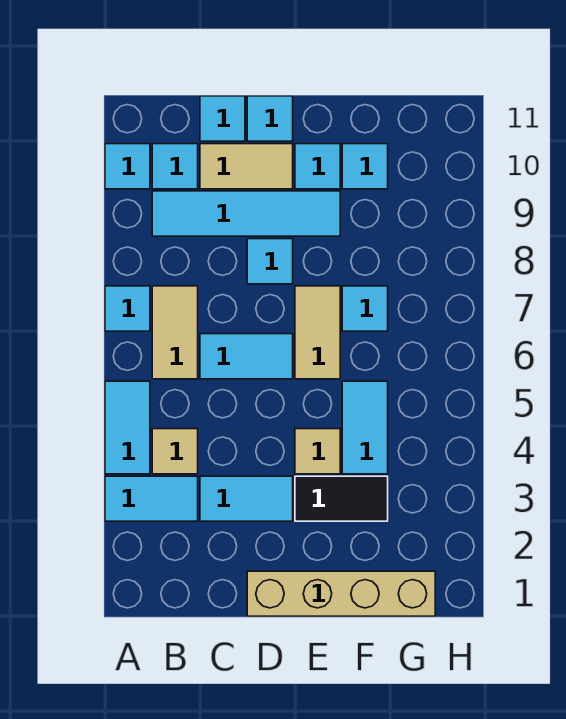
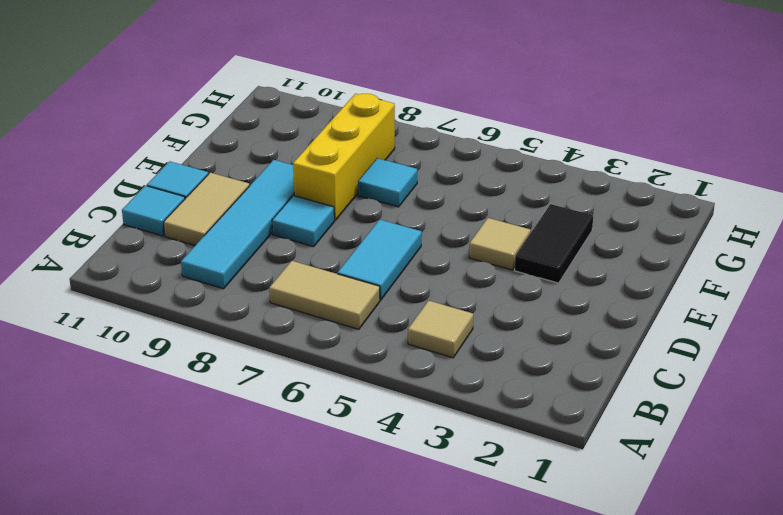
yellow brick E8:G8 level 1 -> none
none -> cyan tile A3:B3 level 1
none -> cyan tile A4:A5 level 1
none -> cyan tile A7 level 1

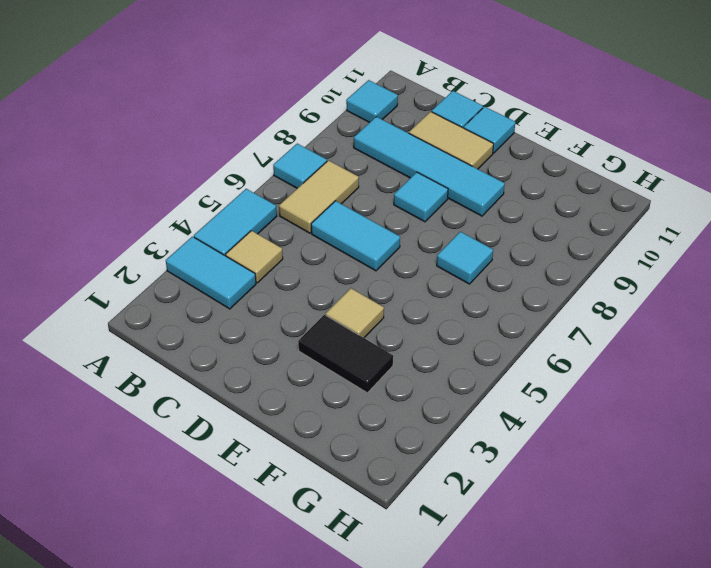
none -> cyan tile B10 level 1
none -> cyan tile C3:D3 level 1
none -> tan brick D1:G1 level 1

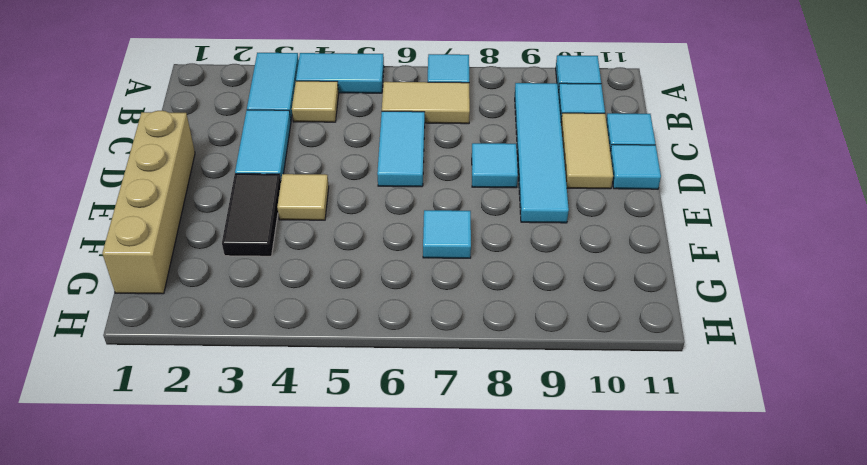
none -> tan tile E6:E7 level 1
none -> cyan tile E10 level 1
none -> cyan tile F4:F5 level 1

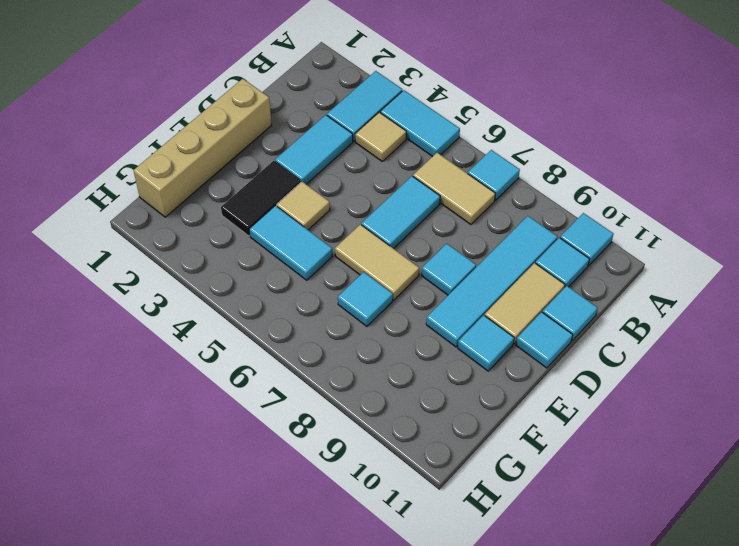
none -> cyan tile F10 level 1

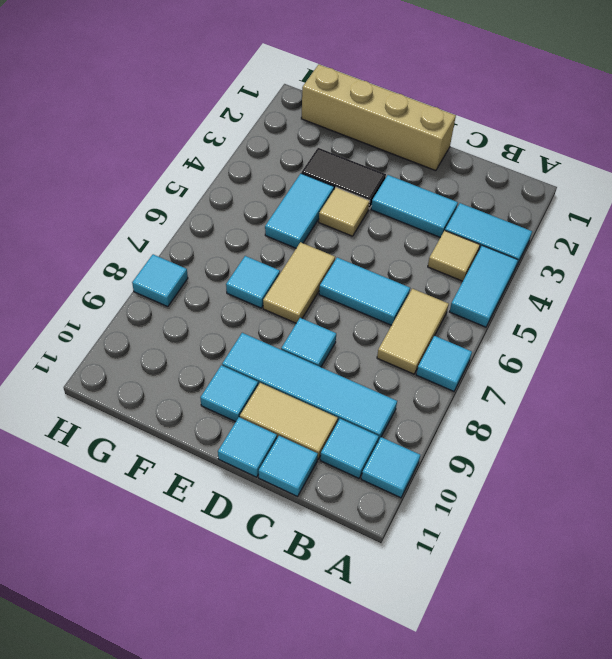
cyan tile H8 level 1 -> cyan tile F10 level 1

